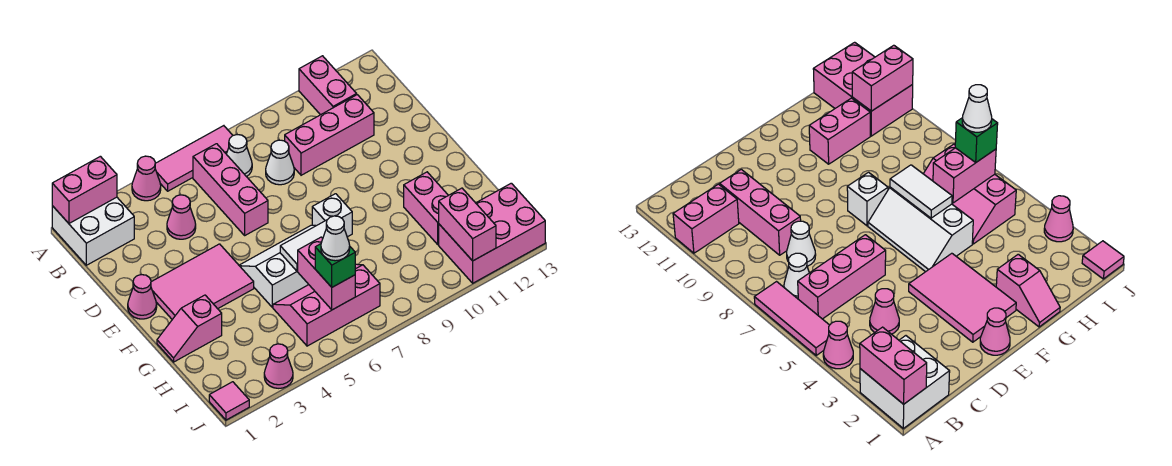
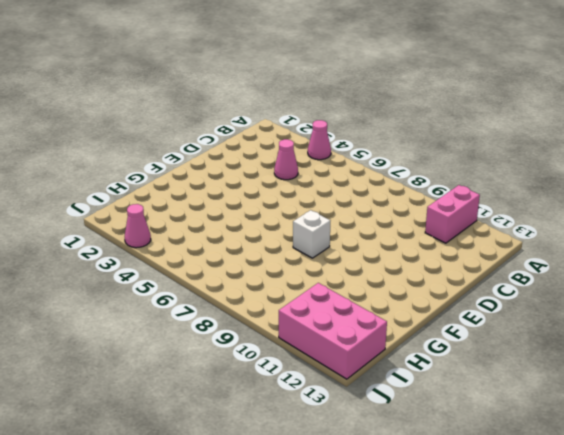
none -> white brick A1:B2 level 1
none -> pink tile A5:A7 level 1
none -> pink brick B6:D6 level 1

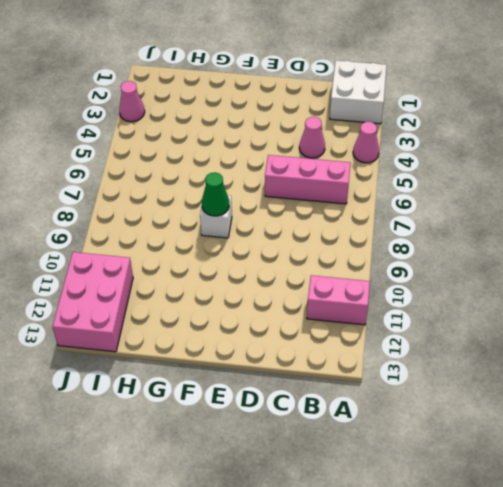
green cone F8 level 2 -> none
none -> pink tile A5:A7 level 1
none -> white cone B7 level 1
none -> white cone C8 level 1

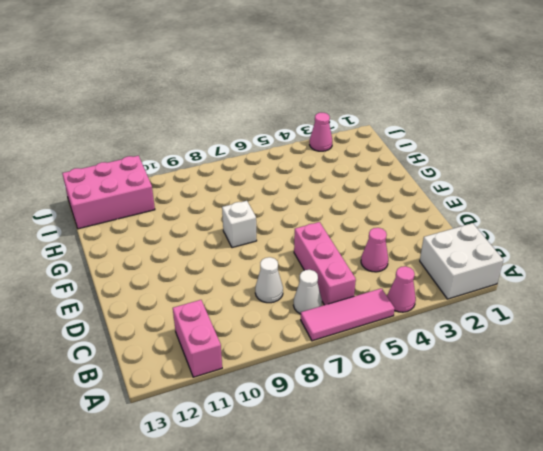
none -> pink brick C9:C11 level 1
none -> pink cone E1 level 1
none -> pink tile E2:F4 level 1

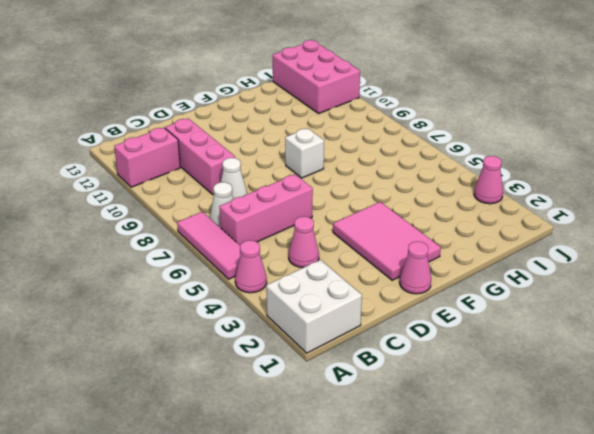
none -> white slope F5:G7 level 1 top G
none -> pink slope G1:G2 level 1 top 2
none -> pink brick G11:H11 level 1

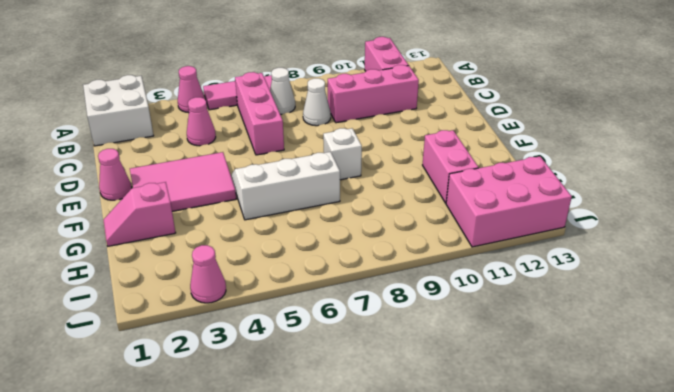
none -> pink slope H5:I7 level 1 top I
none -> pink tile J1 level 1
none -> pink brick A1:A2 level 2

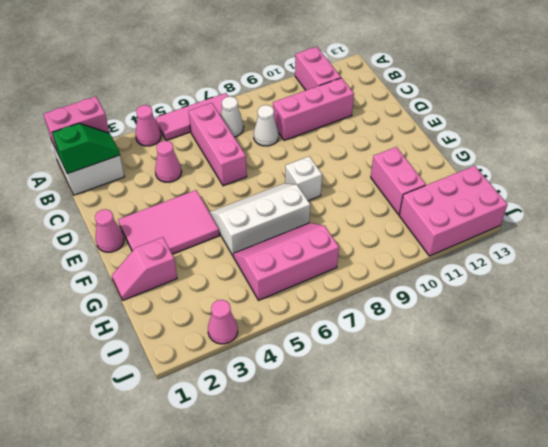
green slope B1:B2 level 2 top 1 -> none
none -> pink tile J1 level 1
none -> white tile G6:G7 level 2
none -> pink brick H6:I6 level 2

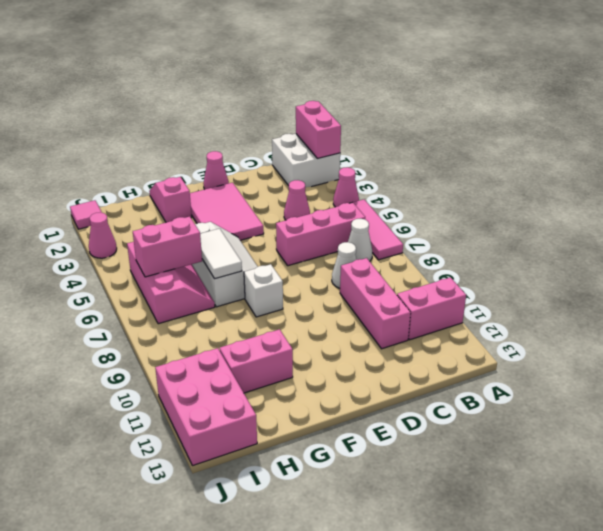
none -> pink brick I11:J11 level 2
none -> green brick I6 level 3
none -> white cone I6 level 4

